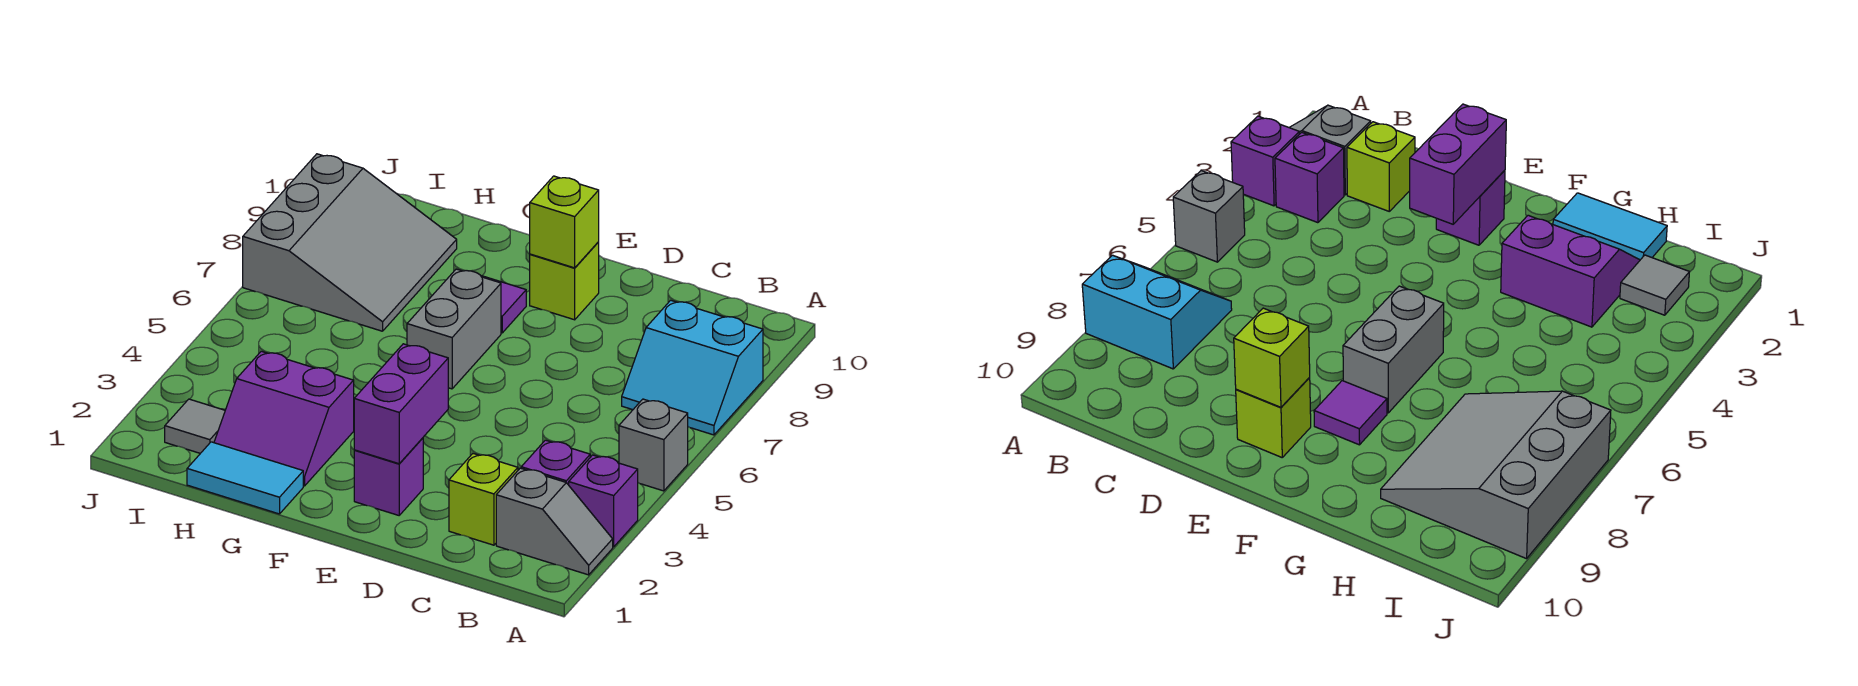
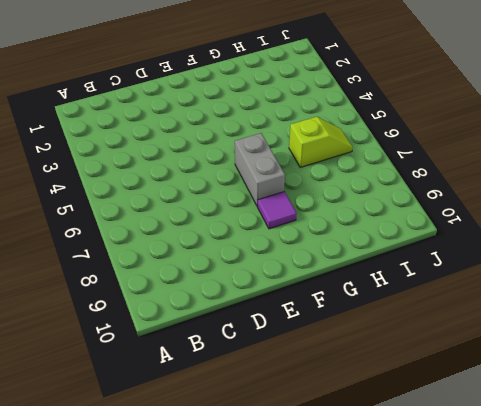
lime slope H6:I6 level 1 top H -> none
none -> grey slope A2:B2 level 1 top B
none -> purple brick A3 level 1
none -> grey brick A5 level 1

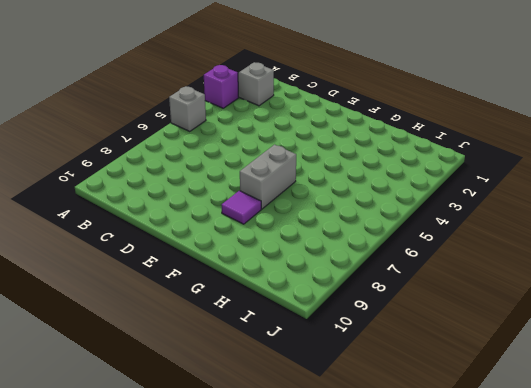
none -> cyan slope A7:B8 level 1 top 8
none -> purple brick B3 level 1
none -> lime brick C2 level 1

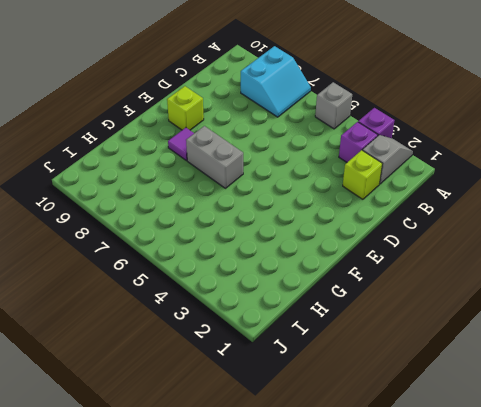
none -> purple brick E2 level 1
none -> cyan tile G1:H1 level 1
none -> purple slope G2:H3 level 1 top 3

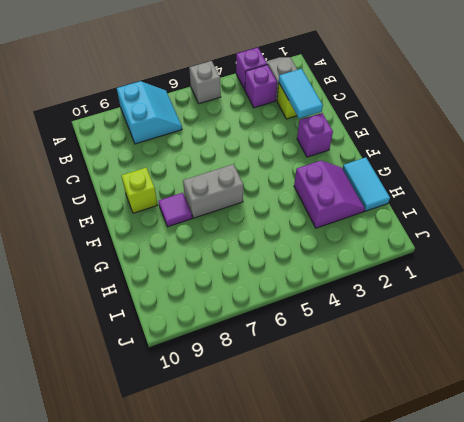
cyan tile C2:D2 level 2 -> none
none -> grey slope H7:J9 level 1 top J
none -> grey tile I2 level 1
none -> purple brick E2:E3 level 2

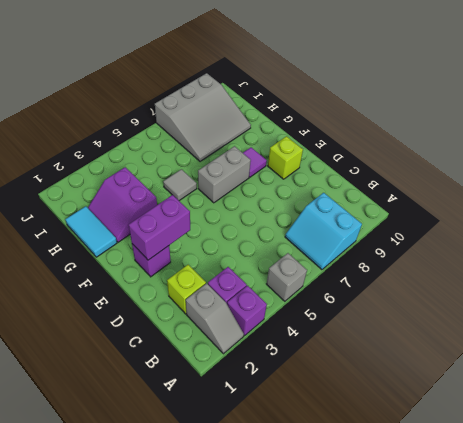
grey tile G5 level 1 -> grey tile I2 level 1
none -> lime brick E9 level 2

